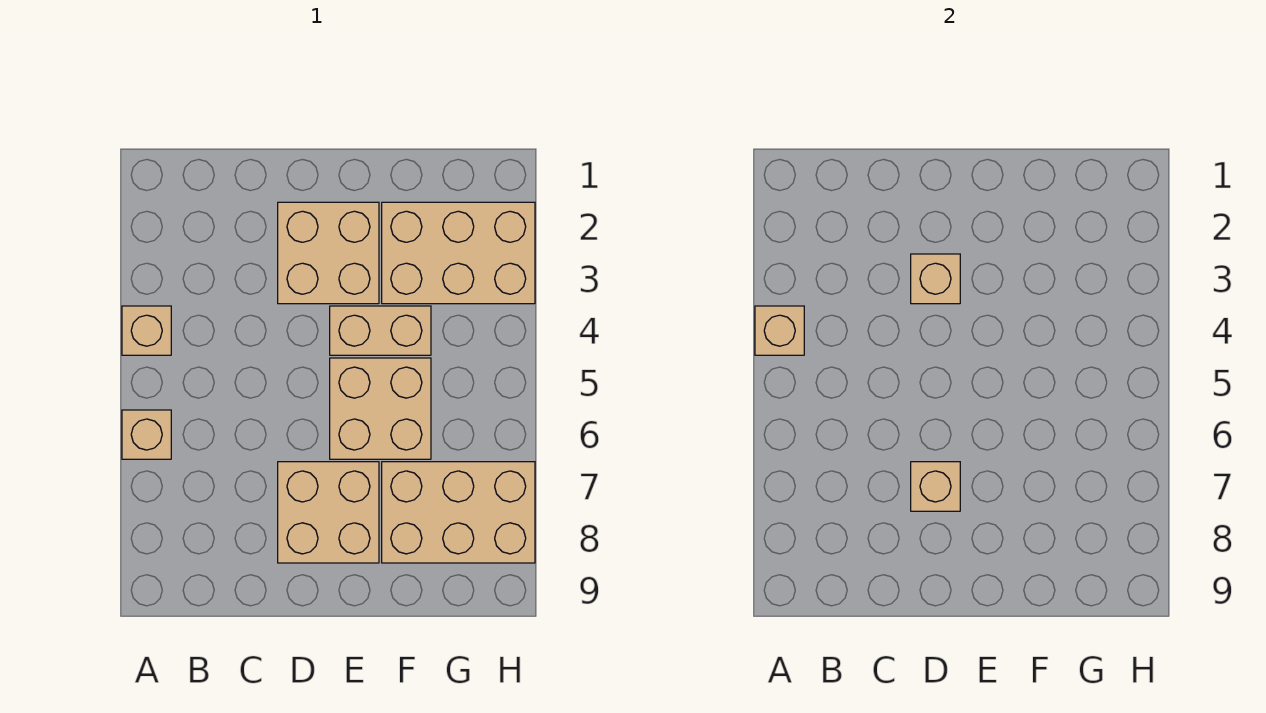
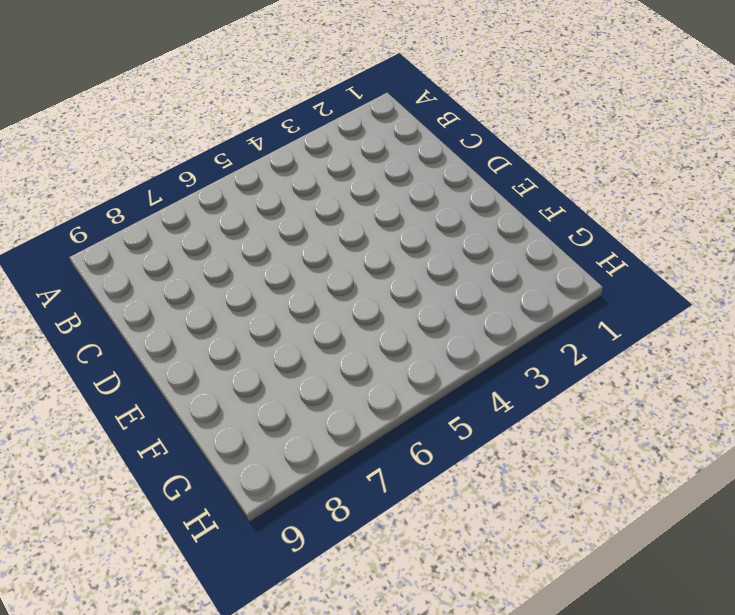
none -> tan brick A4 level 1
none -> tan brick A6 level 1

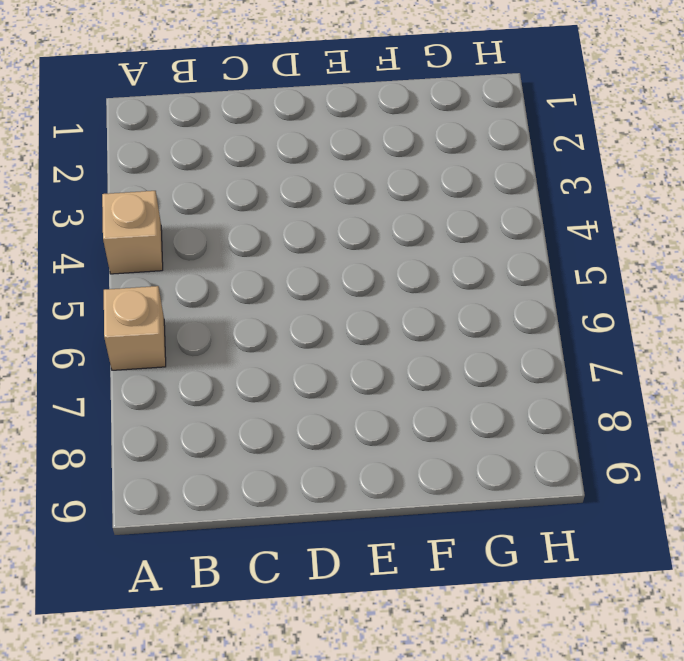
none -> tan brick D2:E3 level 1
none -> tan brick D7:E8 level 1

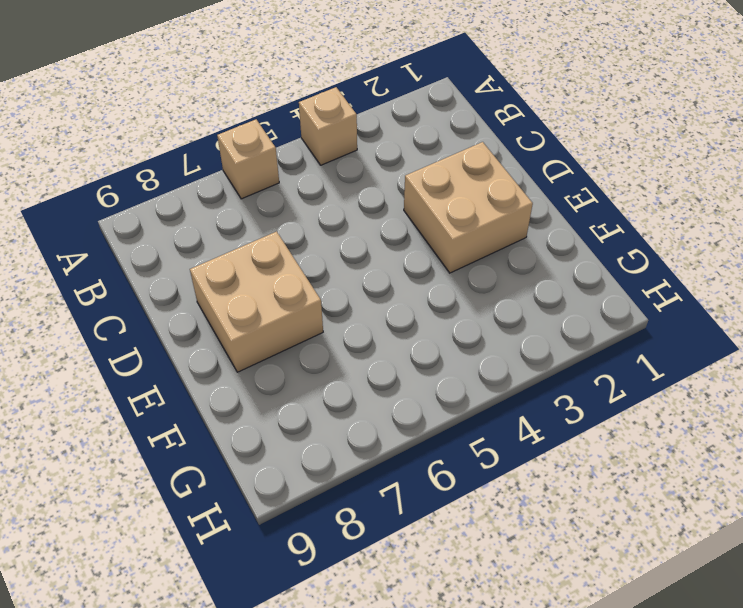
none -> tan brick E4:F4 level 1
none -> tan brick E5:F6 level 1

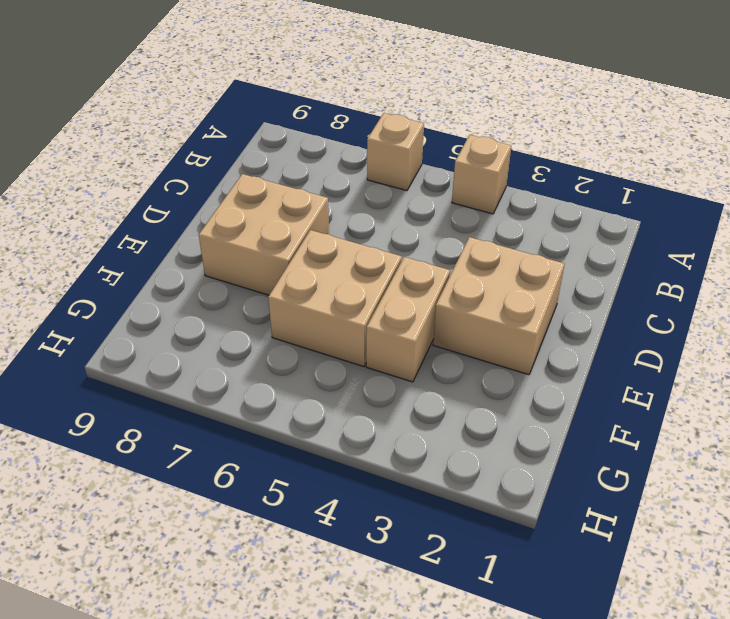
none -> tan brick F2:H3 level 1
none -> tan brick F7:H8 level 1

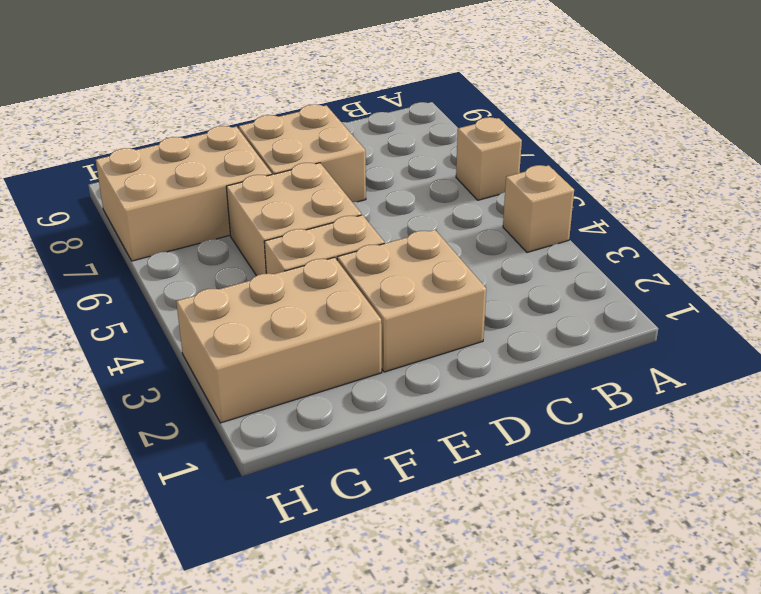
none -> tan brick A4 level 2
none -> tan brick D3 level 2

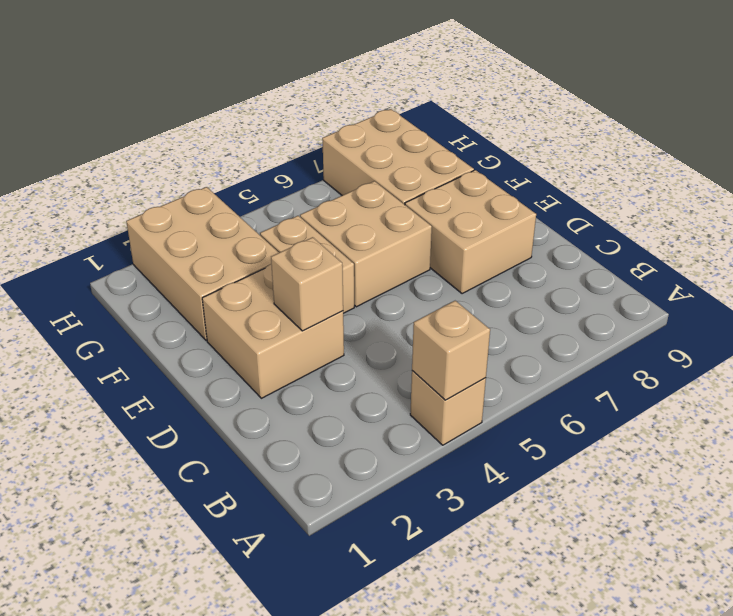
none -> tan brick A6 level 1
none -> tan brick D7 level 2

